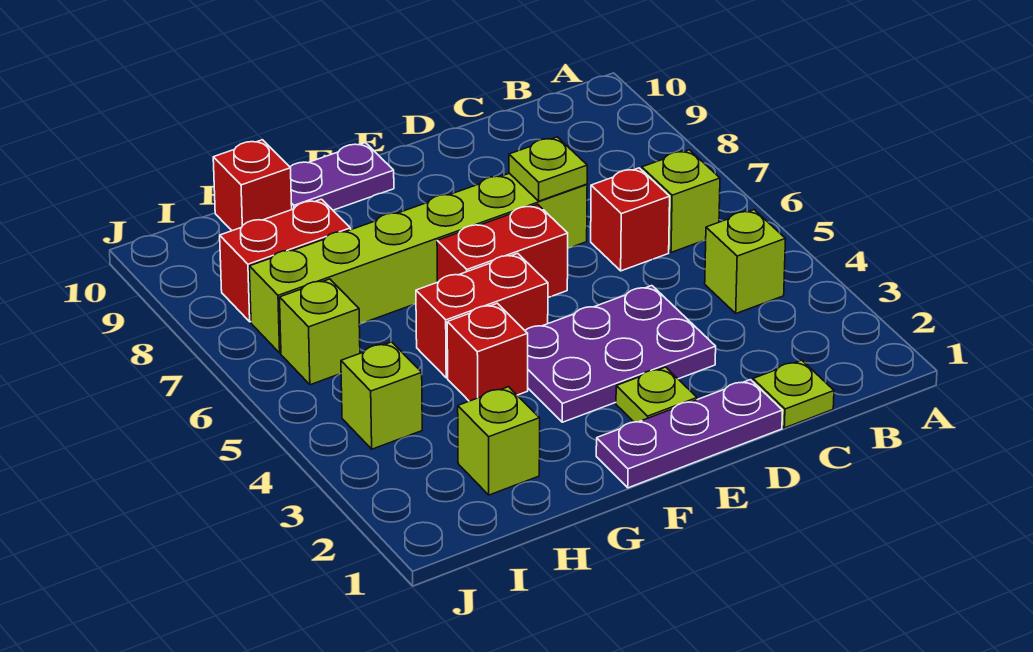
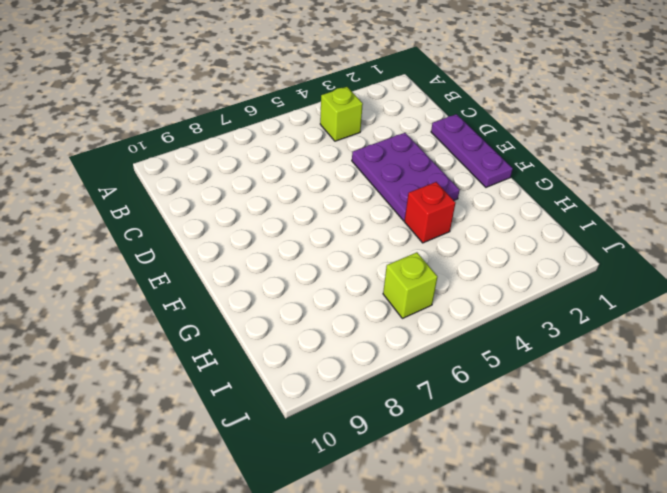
none -> lime brick B6 level 1
none -> lime plate C1 level 1
none -> red brick C6 level 1

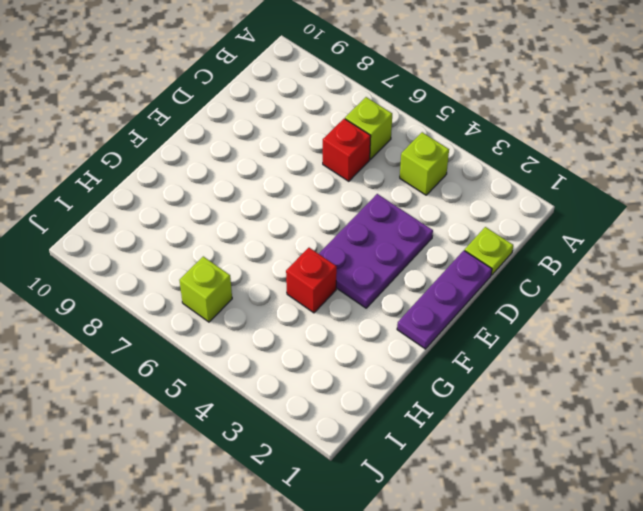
none -> lime brick D7:I7 level 1
none -> lime plate E2 level 1
none -> red brick E6:F6 level 1

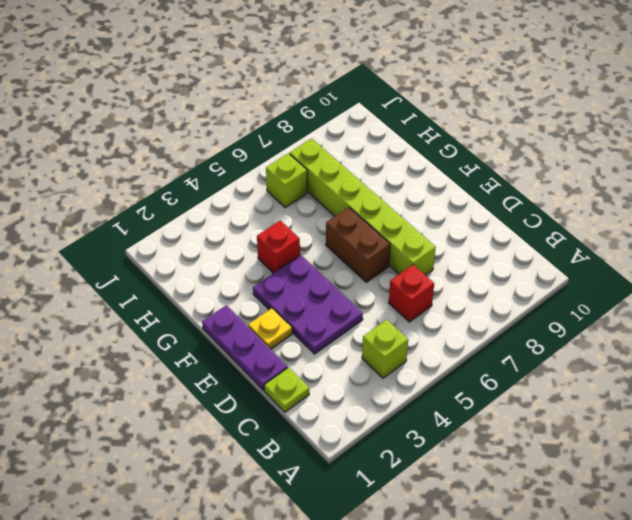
yellow plate E2 level 1 -> lime plate E2 level 1
brown brick E6:F6 level 1 -> red brick E6:F6 level 1
none -> lime brick B6 level 1
none -> red brick F5:G5 level 1
none -> purple plate F10:G10 level 1

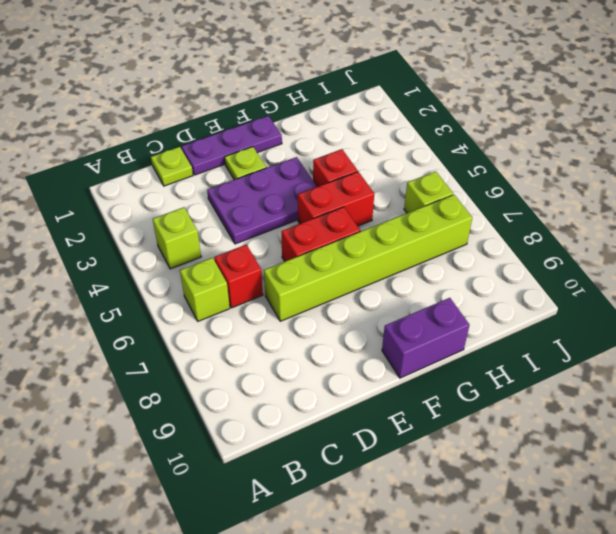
purple brick F10:G10 level 1 -> purple plate F10:G10 level 1
none -> lime brick H2 level 1
none -> red brick H8:I8 level 1
none -> red brick H10 level 1

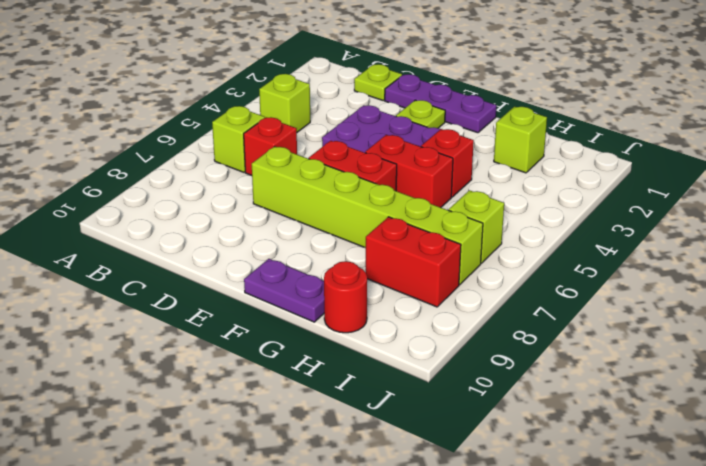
red round brick H10 level 1 -> red brick H10 level 1
none -> lime brick I4 level 1
none -> lime plate D7 level 2

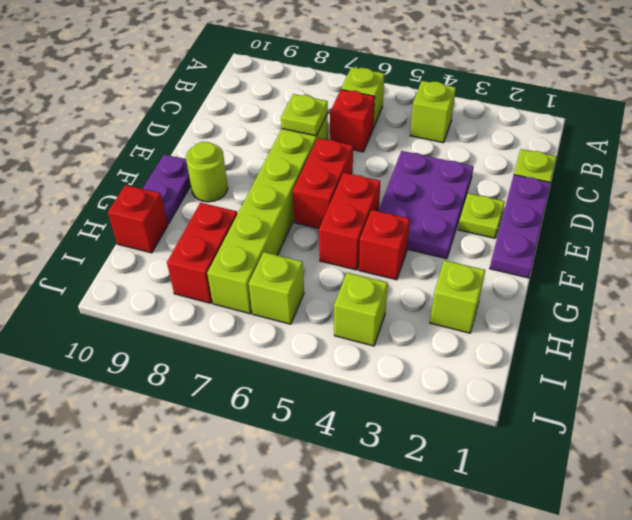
lime round brick F9 level 1 -> none

